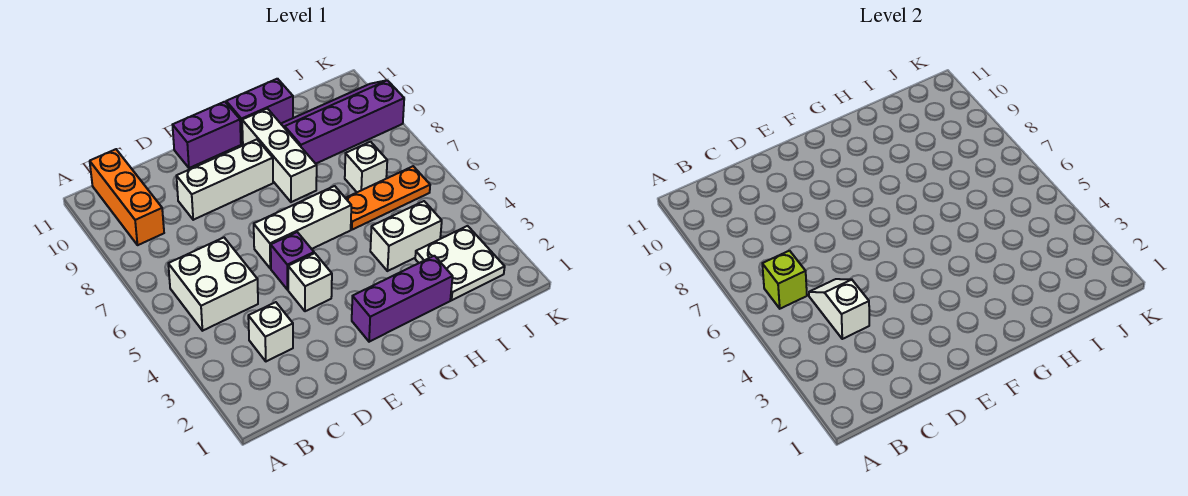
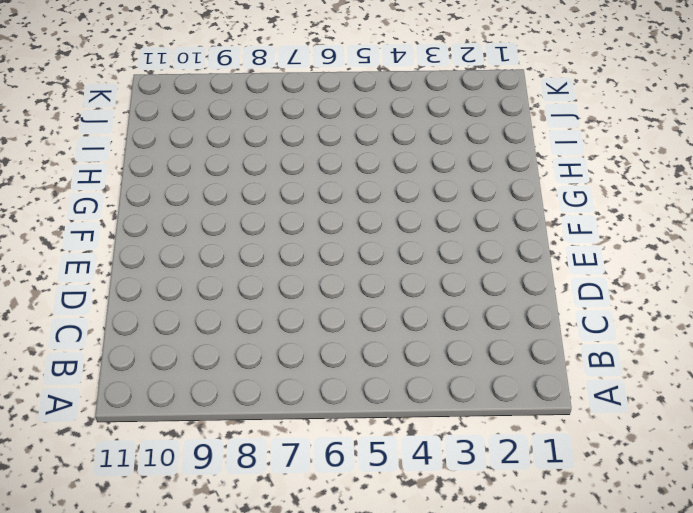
none -> white brick B5:C6 level 1
none -> orange brick B9:B11 level 1
none -> white brick C3 level 1

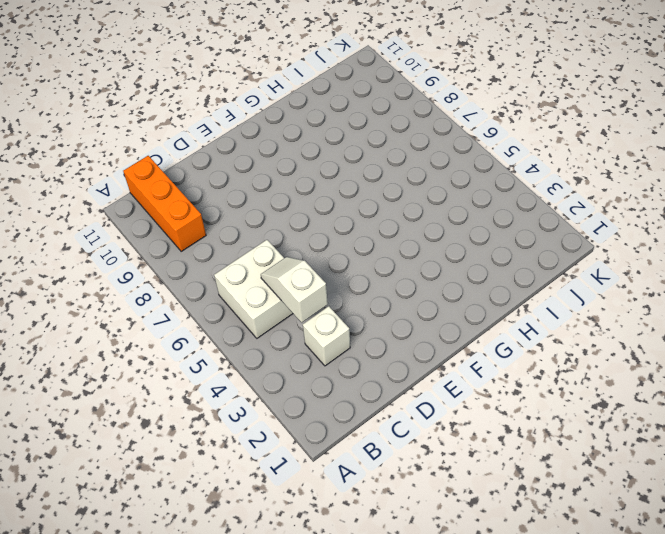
none -> white brick D9:F9 level 1
none -> white brick E4 level 1
none -> purple brick E5 level 1

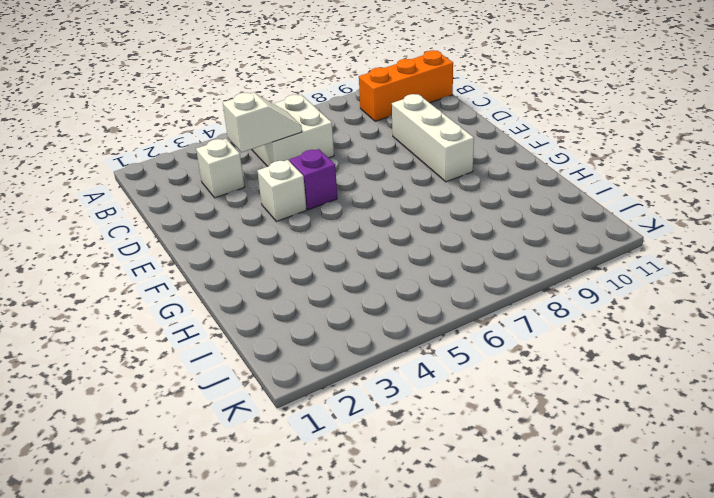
none -> white brick E6:G6 level 1
none -> purple brick E11:F11 level 1
none -> purple brick F2:H2 level 1

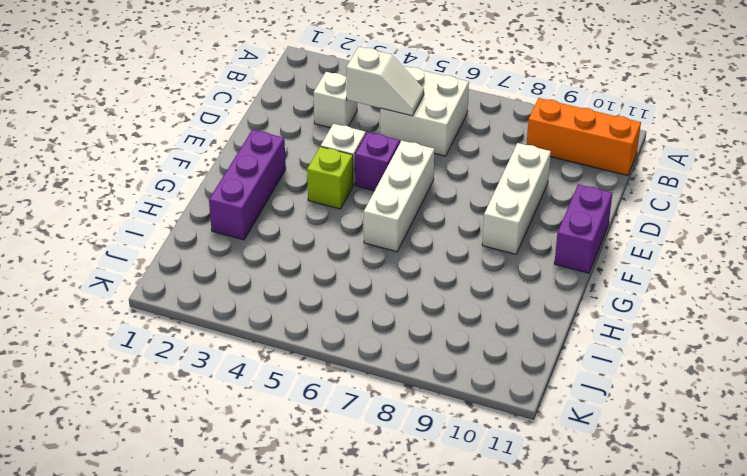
lime brick F4 level 1 -> lime brick B6 level 2
none -> white brick G8:G10 level 1
none -> purple brick G11:H11 level 1
none -> white brick H4:I4 level 1

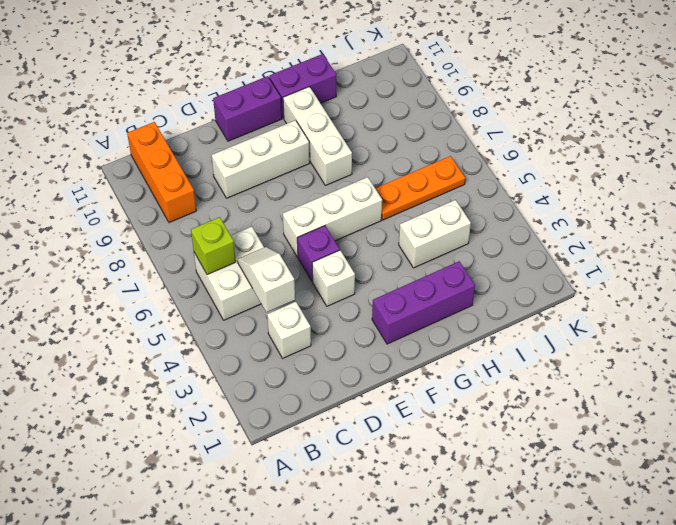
none -> purple slope H9:K10 level 1 top 9
none -> white plate I2:J3 level 1
none -> white brick I7 level 1

